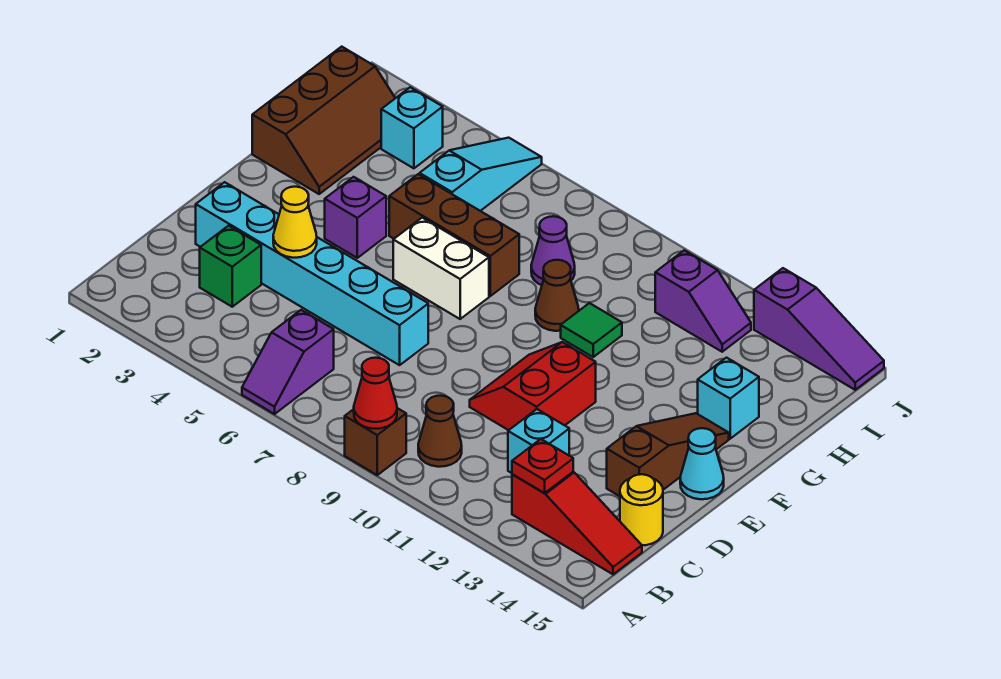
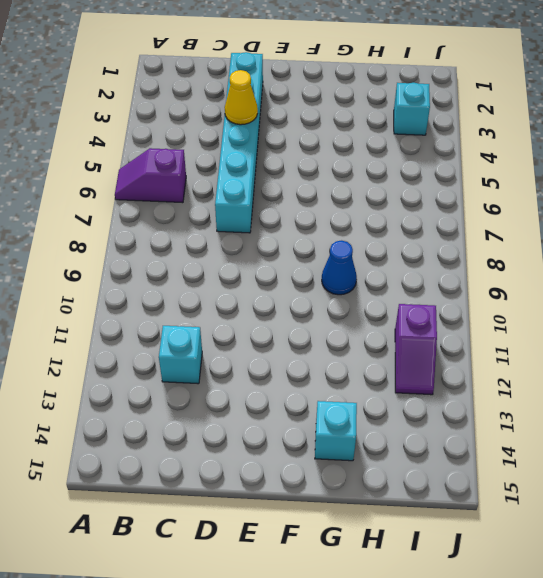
blue cone G9 level 1 -> brown cone G9 level 1
none -> brown brick A9 level 1
none -> brown cone B10 level 1
none -> red slope B13:B15 level 1 top 13

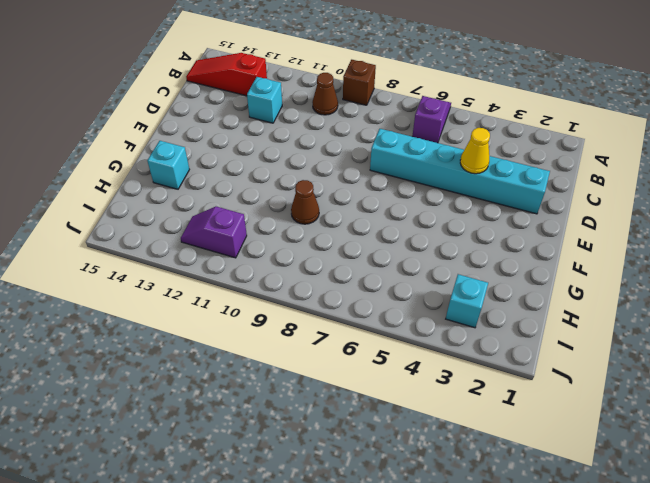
none -> green brick C3 level 1
none -> yellow round brick C15 level 1
none -> red slope D10:E11 level 1 top 11

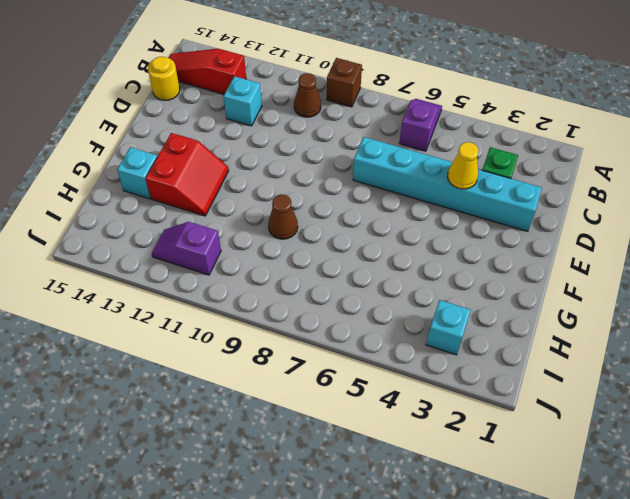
red slope F12:G13 level 1 top 13 -> red slope D10:E11 level 1 top 11
none -> brown slope D14:F14 level 1 top D
none -> cyan cone E15 level 1
none -> purple brick F4 level 1

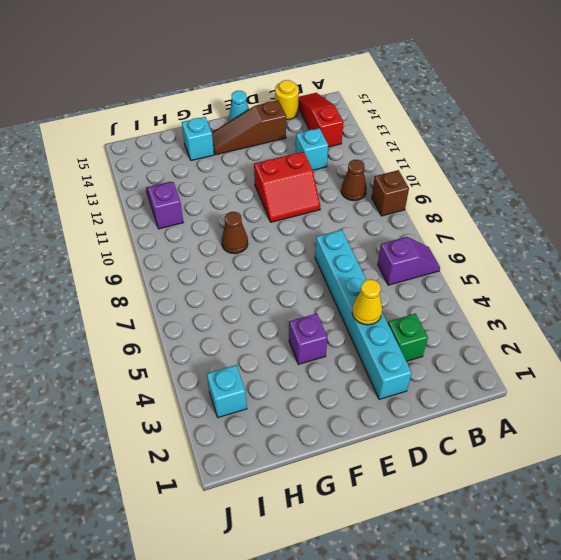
none -> white brick F6:F7 level 1
none -> brown slope G1:I2 level 1 top 1
none -> brown brick G5:G7 level 1

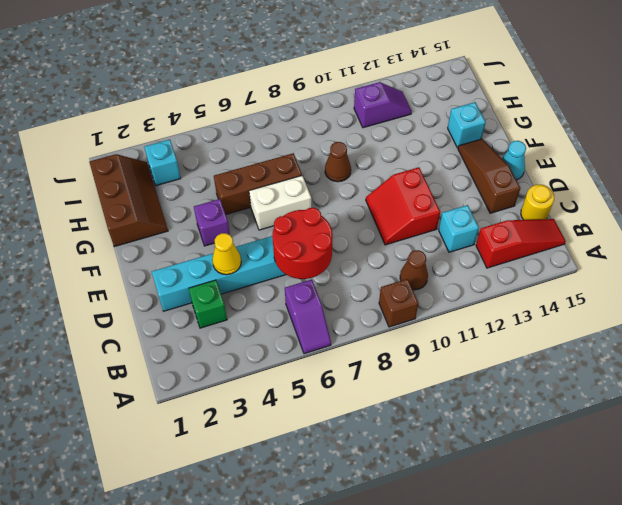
red round brick C6:D7 level 2 -> none
none -> green tile G10 level 1
none -> cyan slope H5:J5 level 1 top H
none -> purple cone H8 level 1

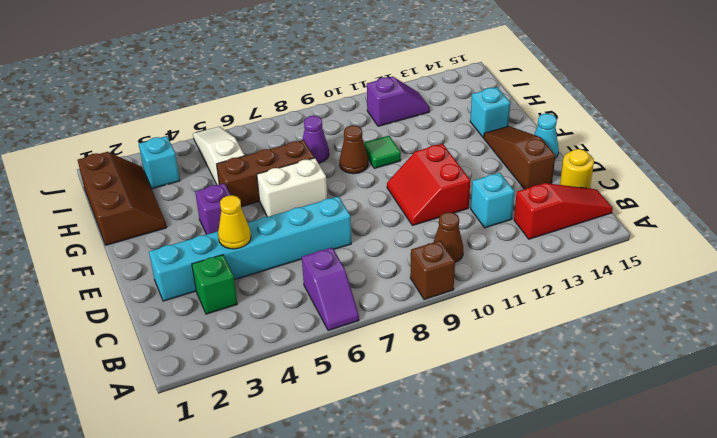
white slope H5:J5 level 1 top H -> cyan slope H5:J5 level 1 top H
none -> purple slope J13:J15 level 1 top 13
none -> red cone A9 level 2
none -> red plate B13 level 2

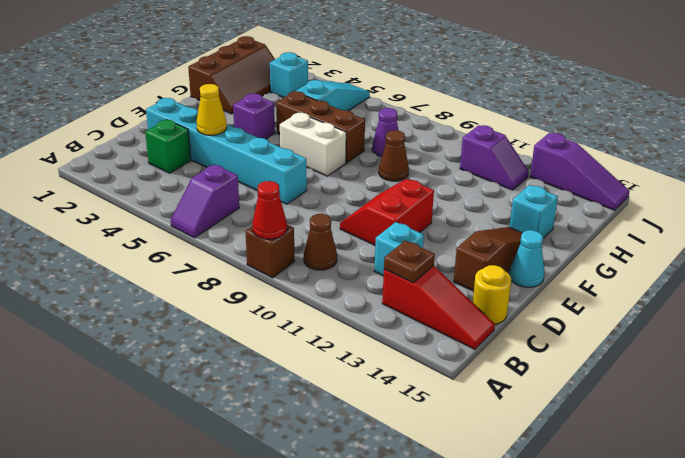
brown plate B13 level 2 -> red plate B13 level 2
none -> green tile G10 level 1

